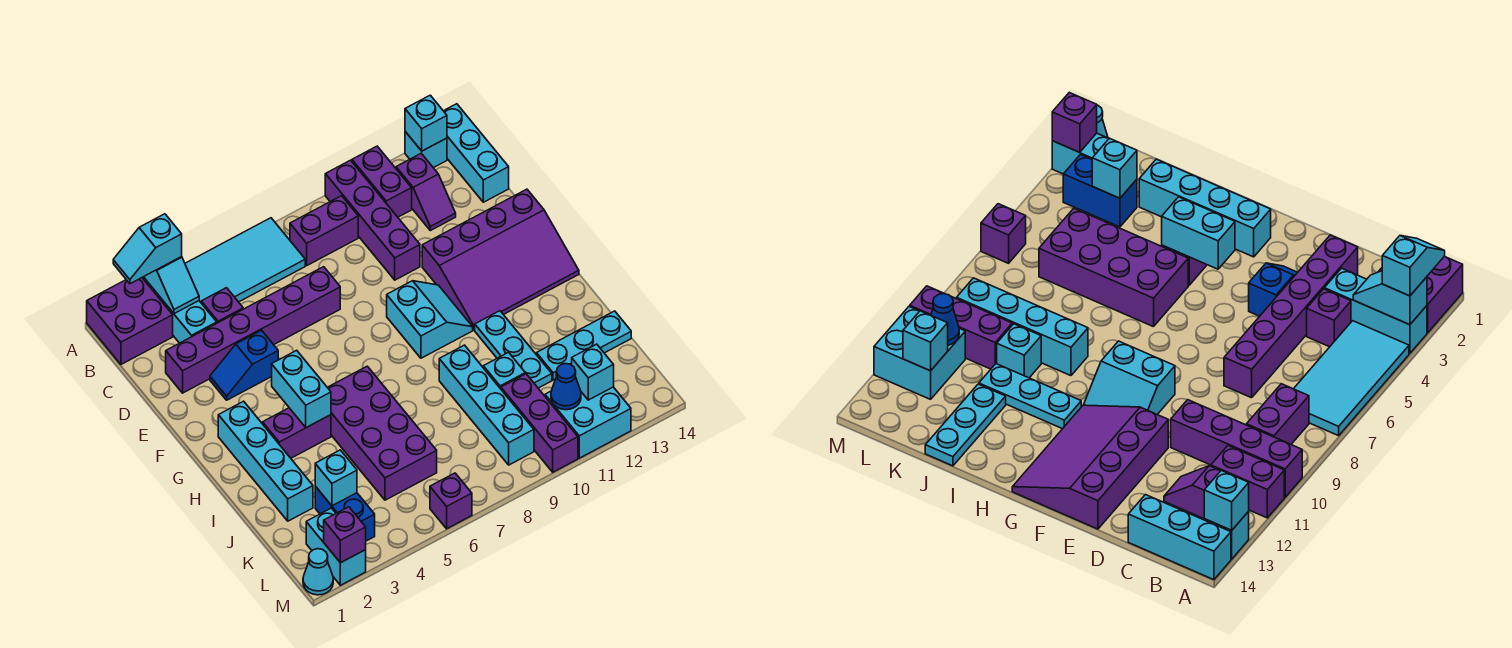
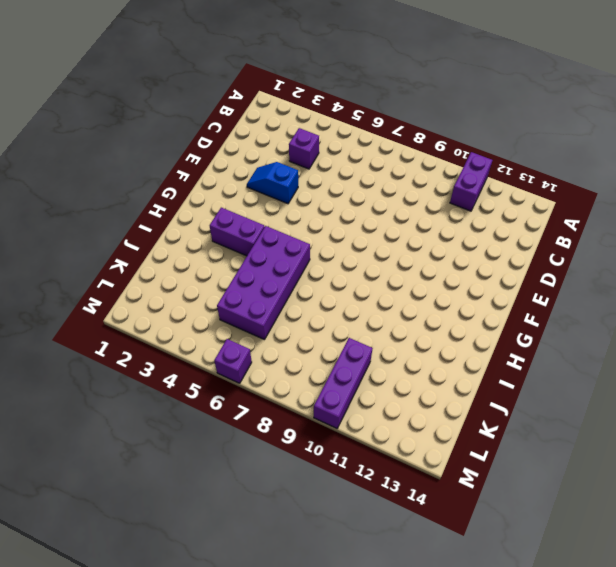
none -> purple brick A1:B2 level 1
none -> cyan brick A3:C3 level 1
none -> cyan tile A4:B7 level 1
none -> purple brick A10:D10 level 1

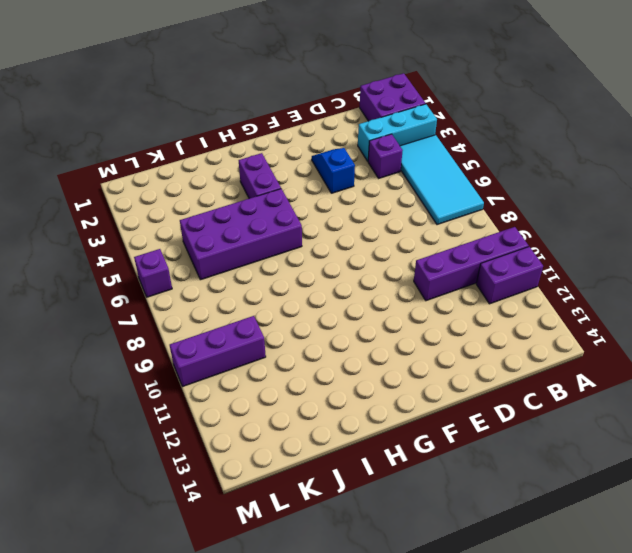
none -> cyan brick A13 level 1
none -> cyan brick A14:C14 level 1
none -> purple brick B8:B9 level 1
none -> purple slope B12:C12 level 1 top B

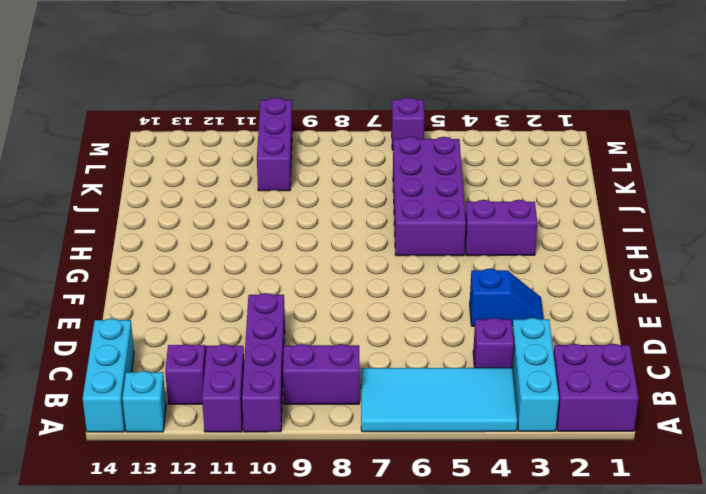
none -> purple brick D2:D7 level 1
none -> purple slope E11:G14 level 1 top E
none -> cyan slope F9:G10 level 1 top 9
none -> cyan brick G2:J2 level 1

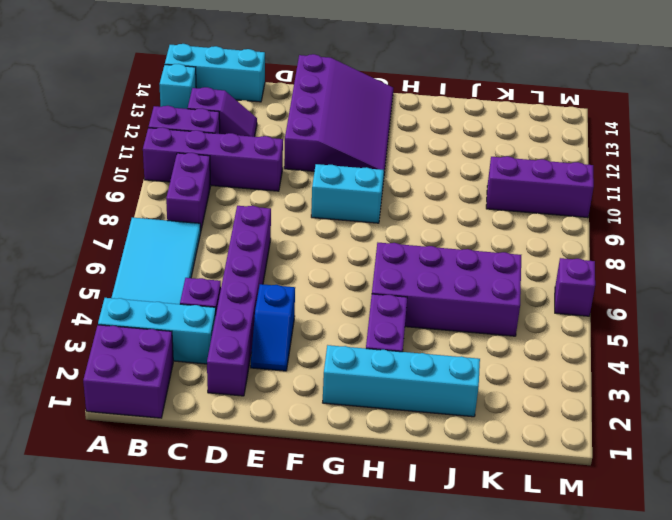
none -> cyan plate H11:J11 level 1
none -> cyan brick I9:L9 level 1
none -> cyan brick J10 level 1
none -> cyan plate J12:J14 level 1

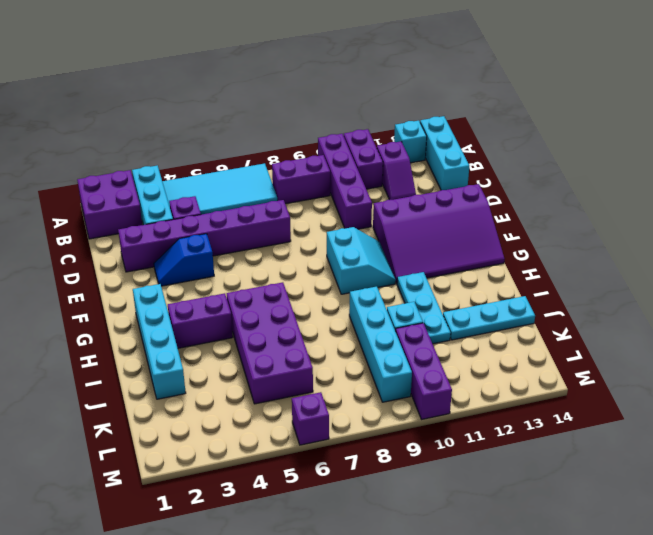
none -> blue brick K3:L3 level 1
none -> cyan brick L2:M2 level 1
none -> cyan brick L11:M12 level 1
none -> cyan cone M1 level 1

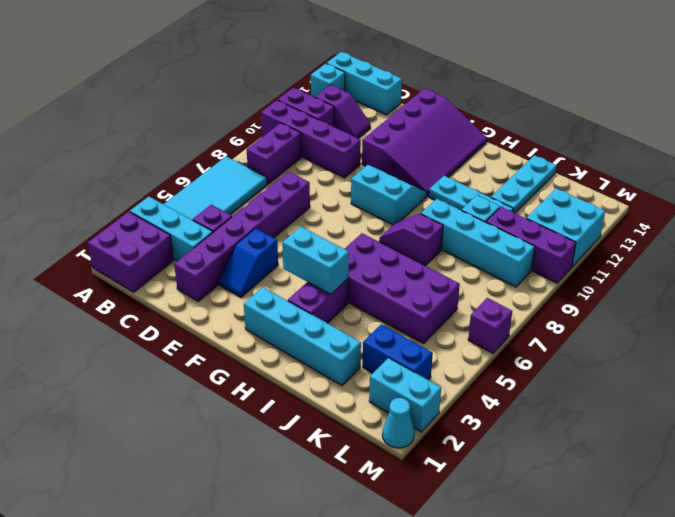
purple slope H8:I8 level 1 top I -> none
none -> cyan slope A3:B3 level 2 top A
none -> cyan brick A13 level 2
none -> cyan brick K3 level 2
none -> blue cone L11 level 2

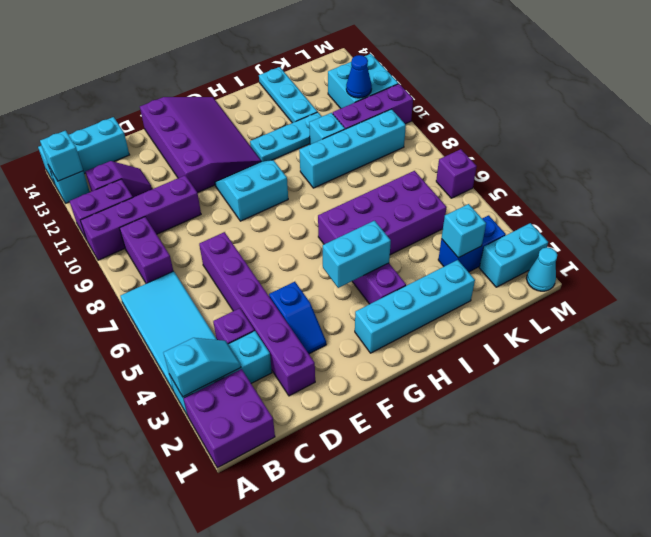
none -> cyan brick L12 level 2
none -> purple brick M2 level 2
none -> cyan slope A2:A3 level 3 top 3

